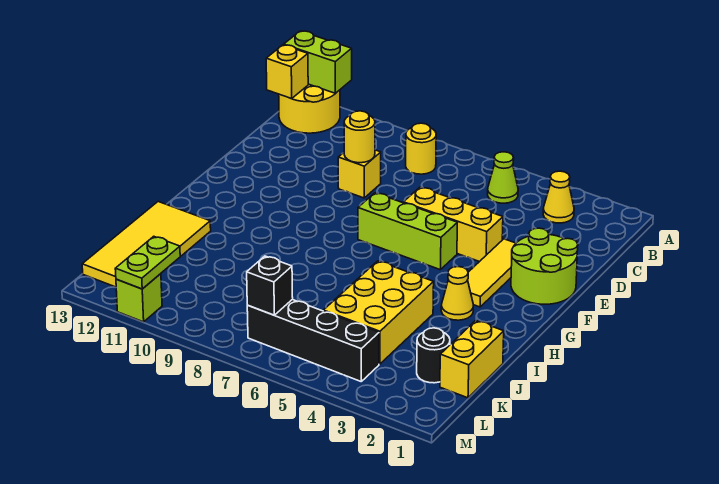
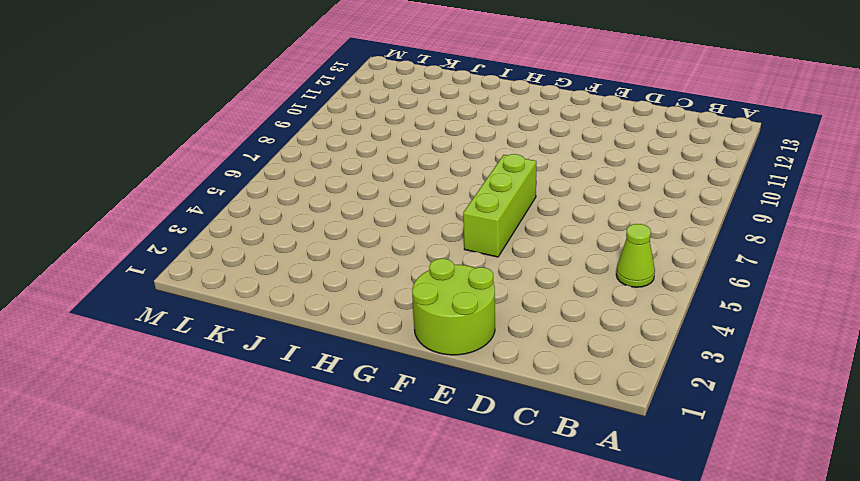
none -> yellow round brick A12:B13 level 1
none -> yellow cone B3 level 1
none -> yellow round brick B8 level 1

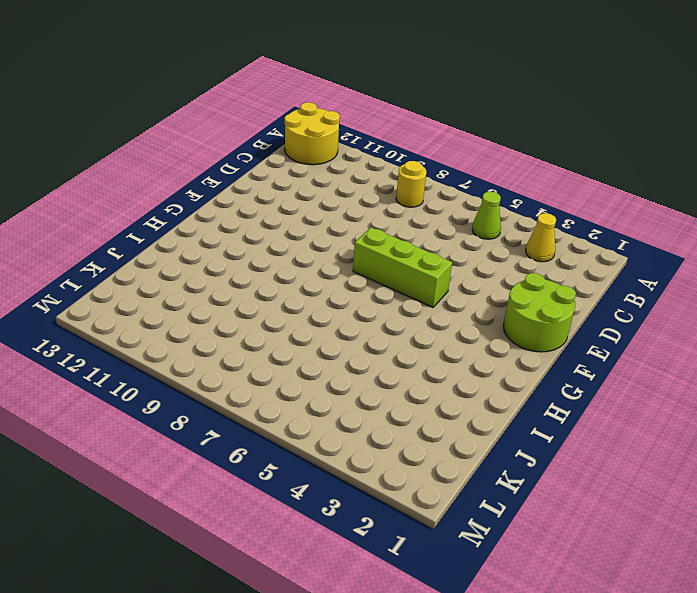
none -> yellow brick D9 level 1
none -> yellow tile E3:G3 level 1
none -> yellow brick E4:E6 level 1

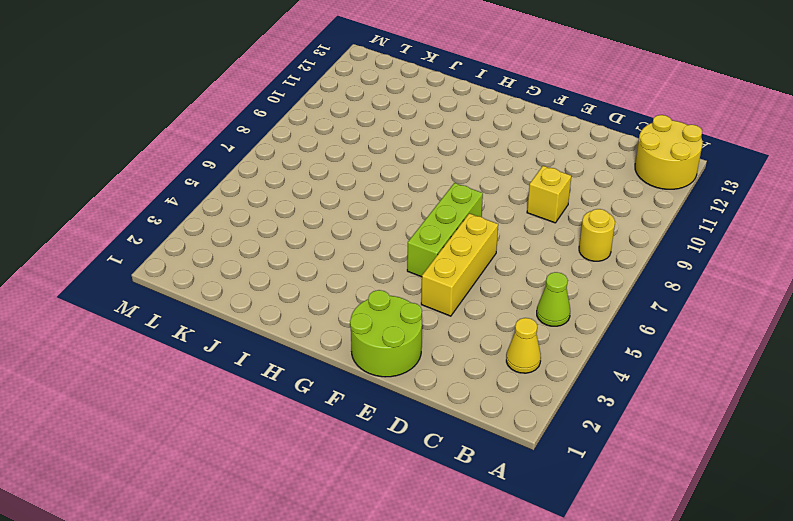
none -> yellow tile E3:G3 level 1
none -> yellow cone H3 level 1
none -> yellow brick I4:K5 level 1

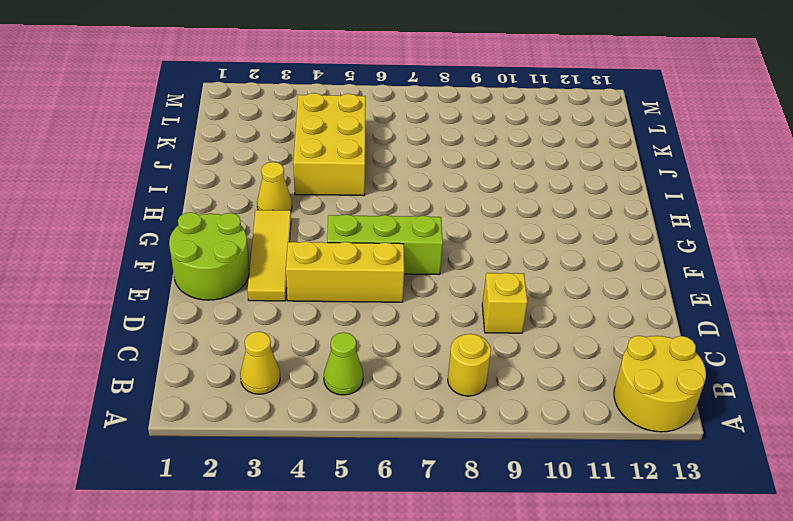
none -> yellow tile I12:L13 level 1
none -> yellow brick J1:K1 level 1
none -> black round brick K2 level 1

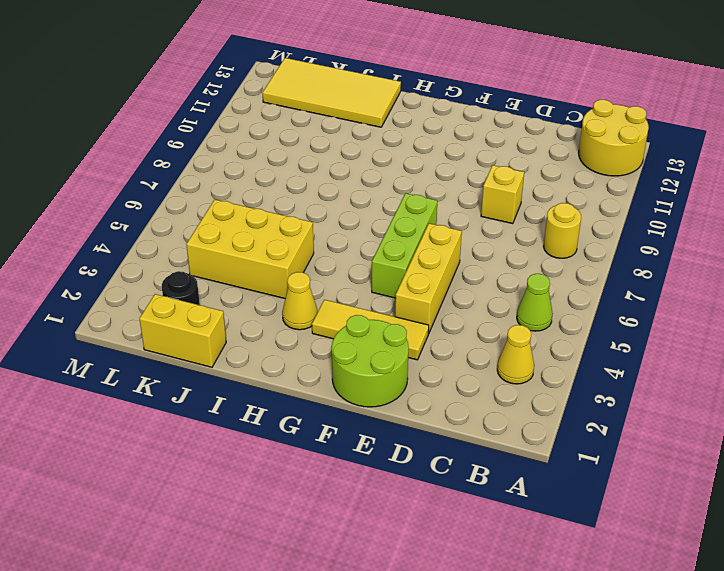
none -> black brick L4:L7 level 1
none -> lime brick M11 level 1
none -> lime brick A12:A13 level 2

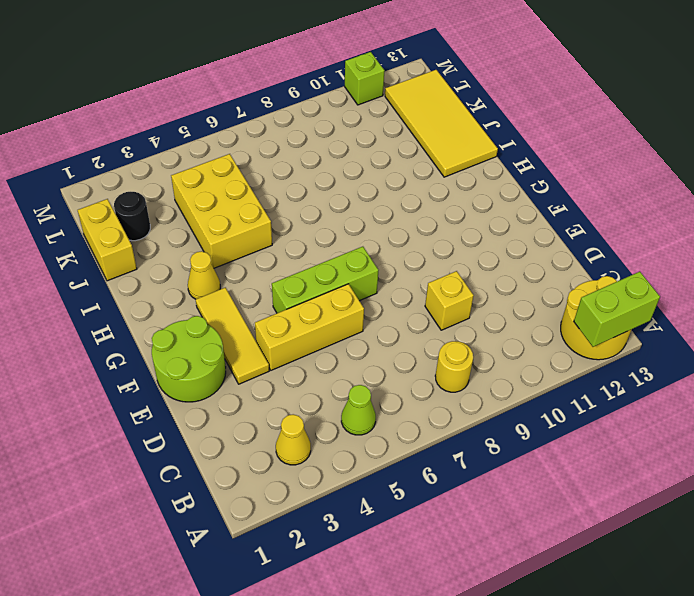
none -> black brick L4:L7 level 1
none -> yellow brick B13 level 2
none -> yellow round brick D9 level 2

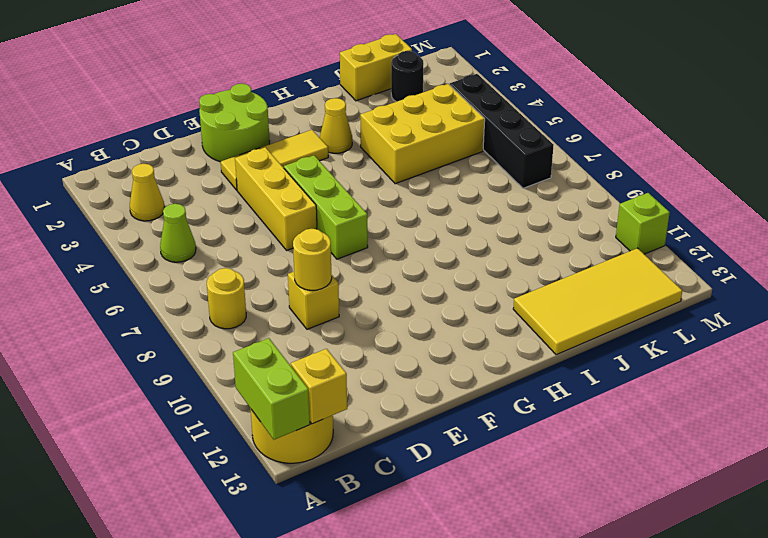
none -> black brick L7 level 2
none -> lime plate L11:M11 level 2

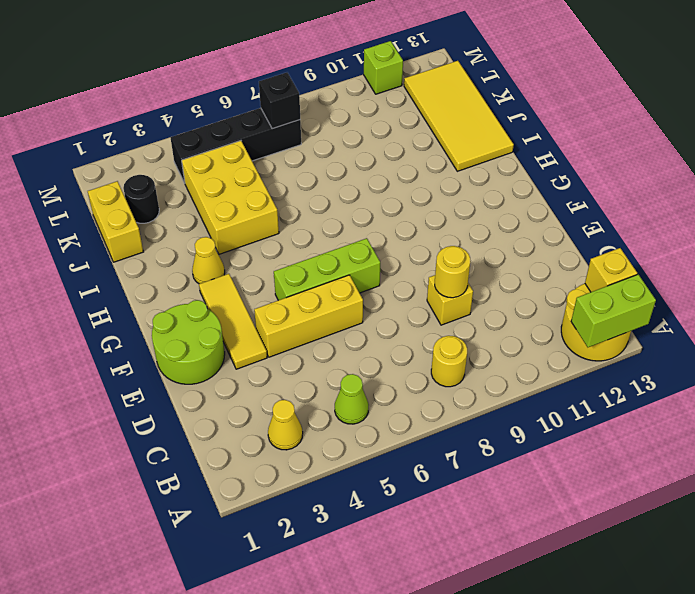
none -> lime plate L11:M11 level 2

